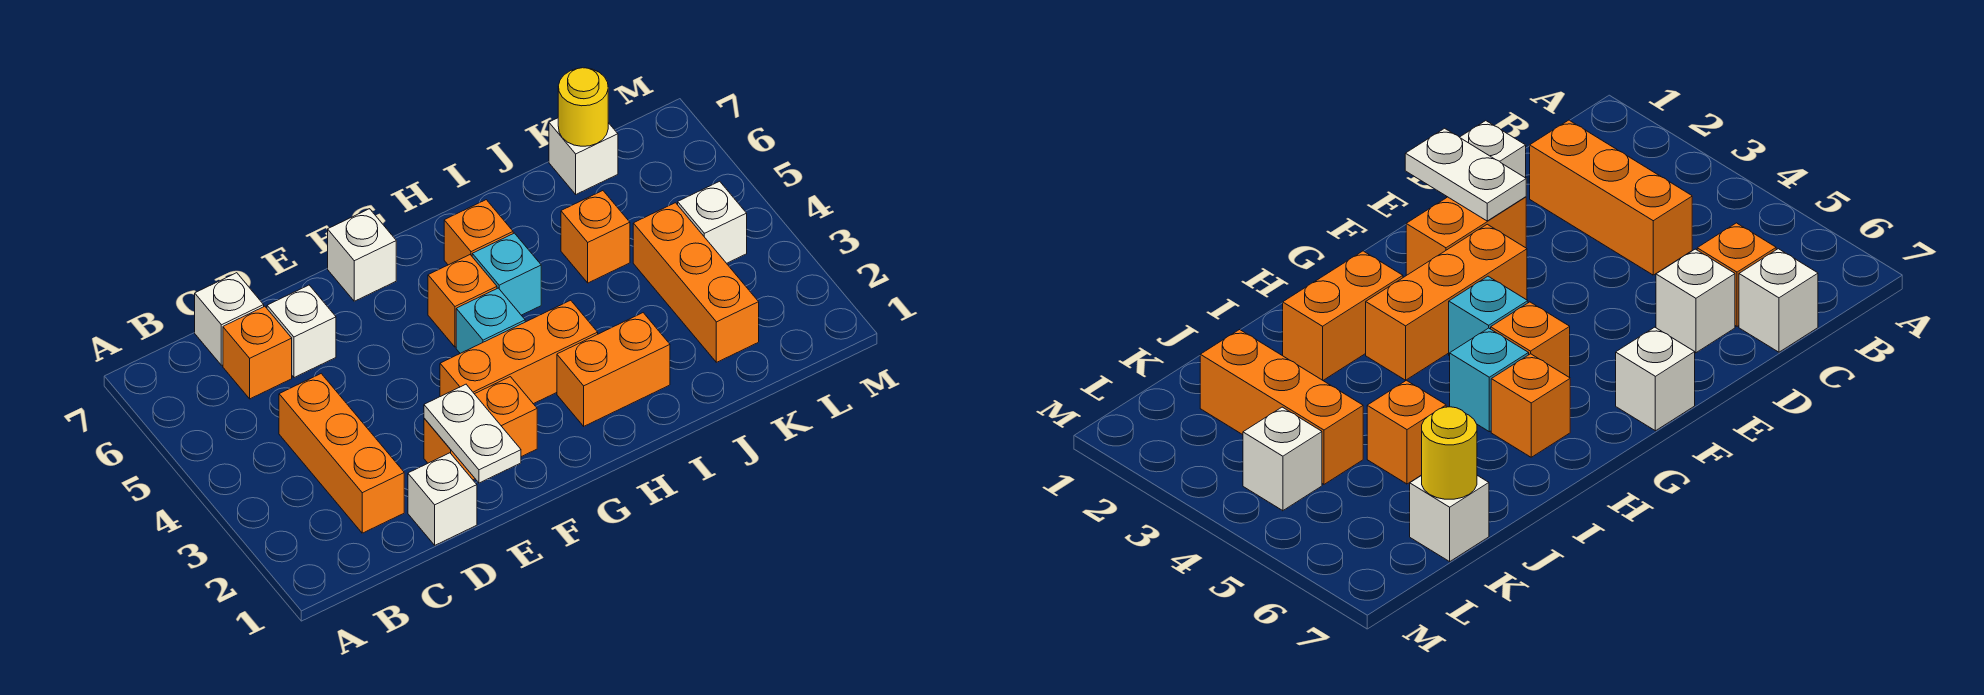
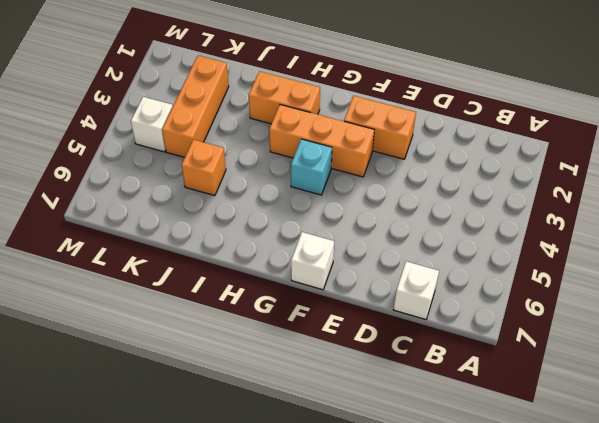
none -> orange brick C2:C4 level 1
none -> orange brick C6 level 1
none -> white brick D1 level 1

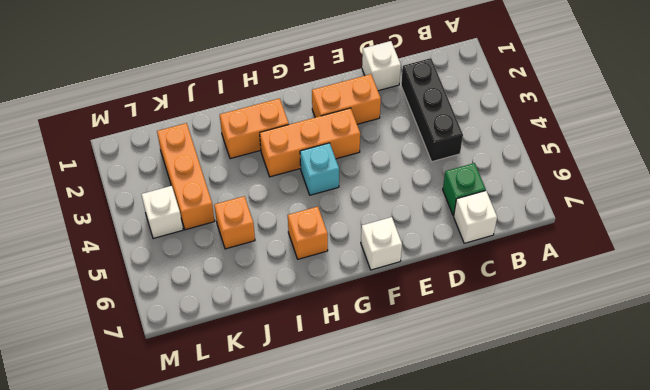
black brick C2:C4 level 1 -> orange brick C2:C4 level 1
green brick C6 level 1 -> orange brick C6 level 1
none -> white brick D6 level 1
none -> orange brick G5 level 1
none -> cyan brick H5 level 1

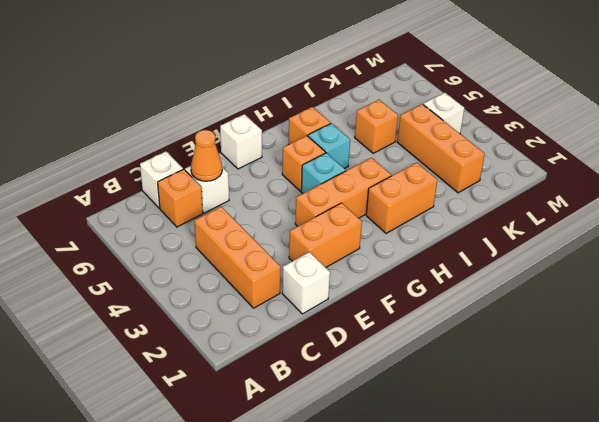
orange cone D6 level 2 -> none
none -> white brick K7 level 1
none -> white plate E1:E2 level 2
none -> yellow round brick K7 level 2

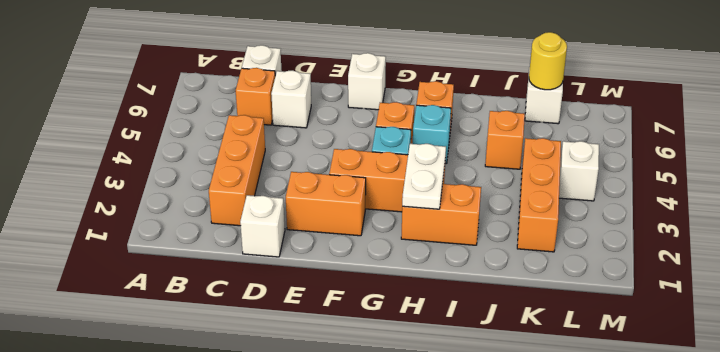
white plate H2:H3 level 2 -> white plate E1:E2 level 2

